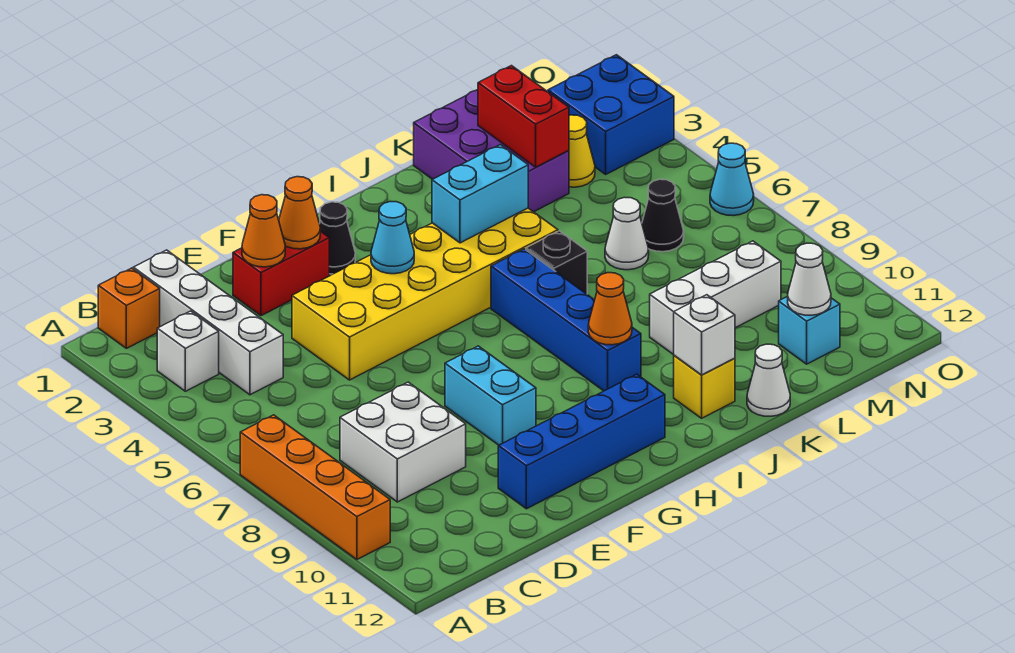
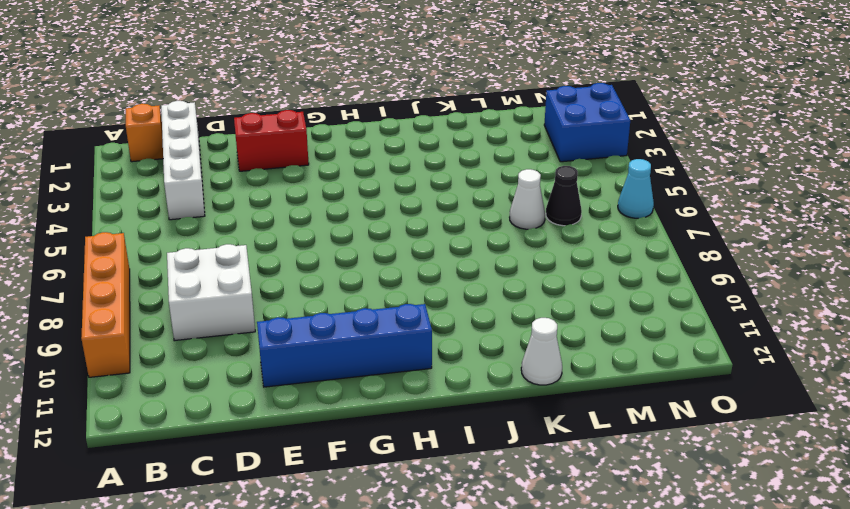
none -> white brick B3 level 1
none -> yellow brick E4:J5 level 1
none -> cyan brick F8:F9 level 1
none -> black cone G2 level 1

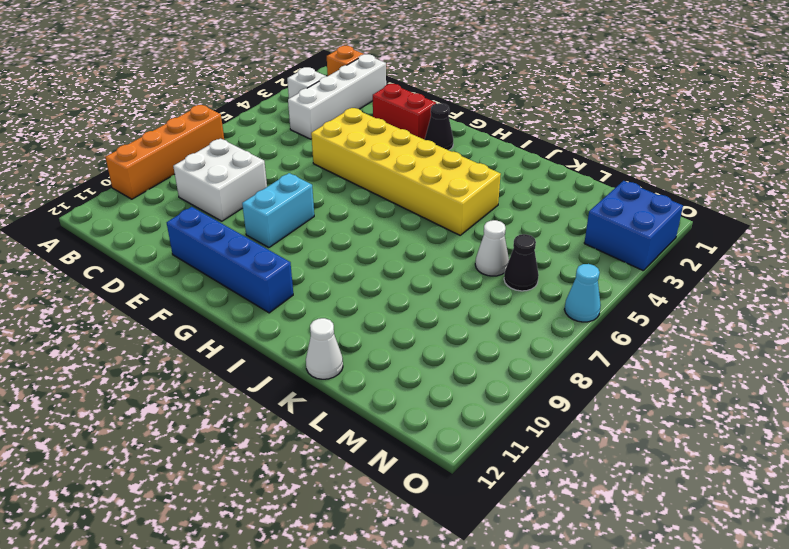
none -> blue brick I6:I9 level 1
none -> black brick J6 level 1
none -> yellow brick J11 level 1
none -> purple brick K1:L3 level 1

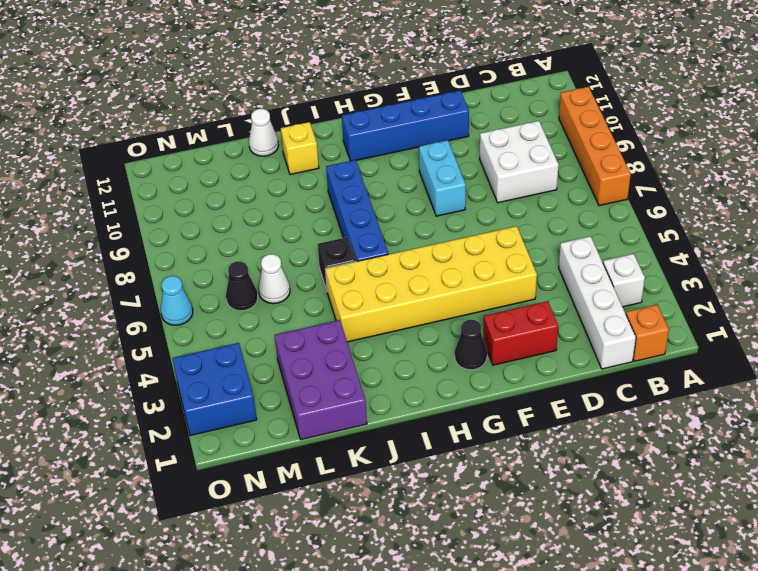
none -> white brick K9:M9 level 1
none -> yellow cone M3 level 1
none -> cyan brick M11 level 1
none -> orange cone E2 level 2

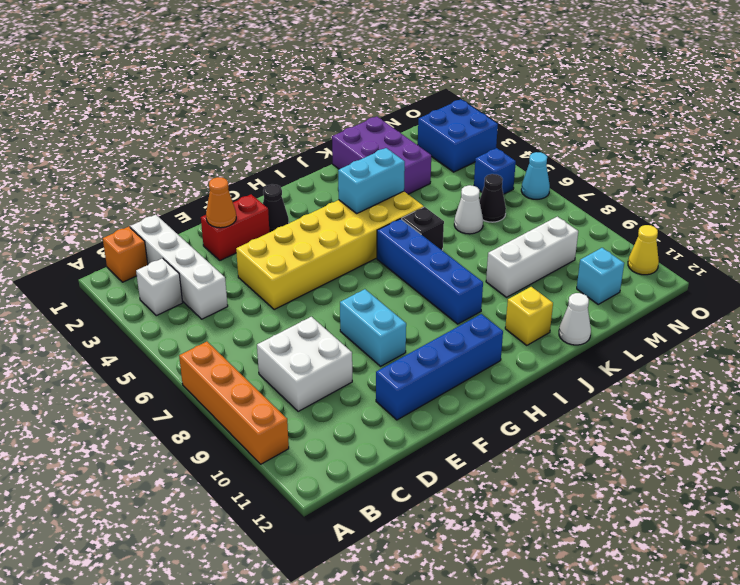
blue brick N5 level 1 -> none
yellow cone O11 level 1 -> yellow cone M3 level 1
none -> orange cone F2 level 2
none -> cyan cone G4 level 2
none -> orange cone I9 level 2
none -> white brick J11 level 2

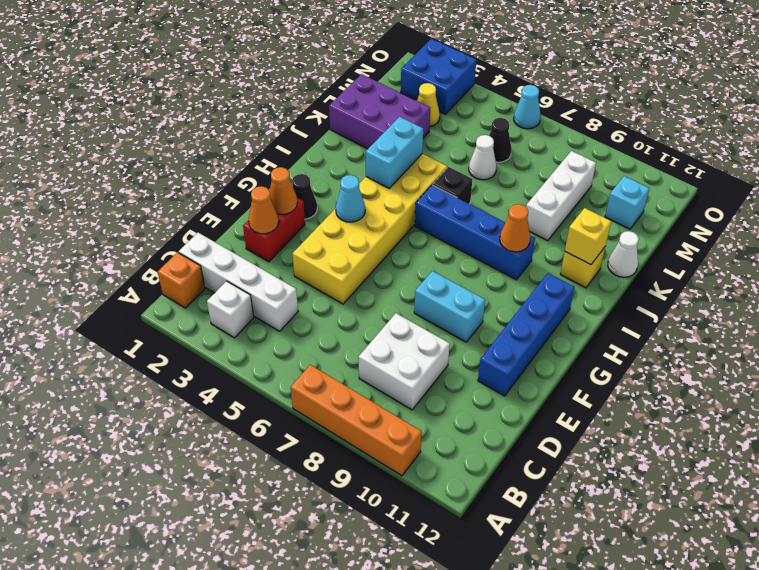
yellow brick J11 level 2 -> white brick J11 level 2
none -> red brick L2:L3 level 2
none -> white cone M11 level 2

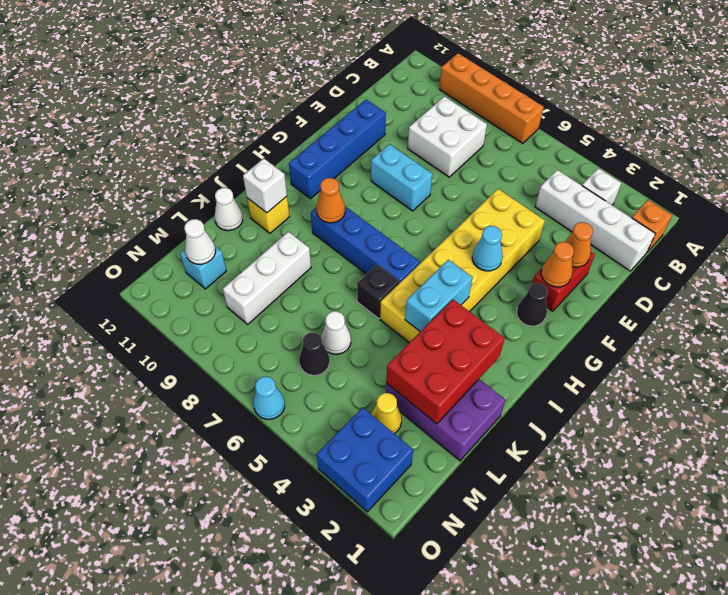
red brick J2:L3 level 2 -> red brick L2:L3 level 2

